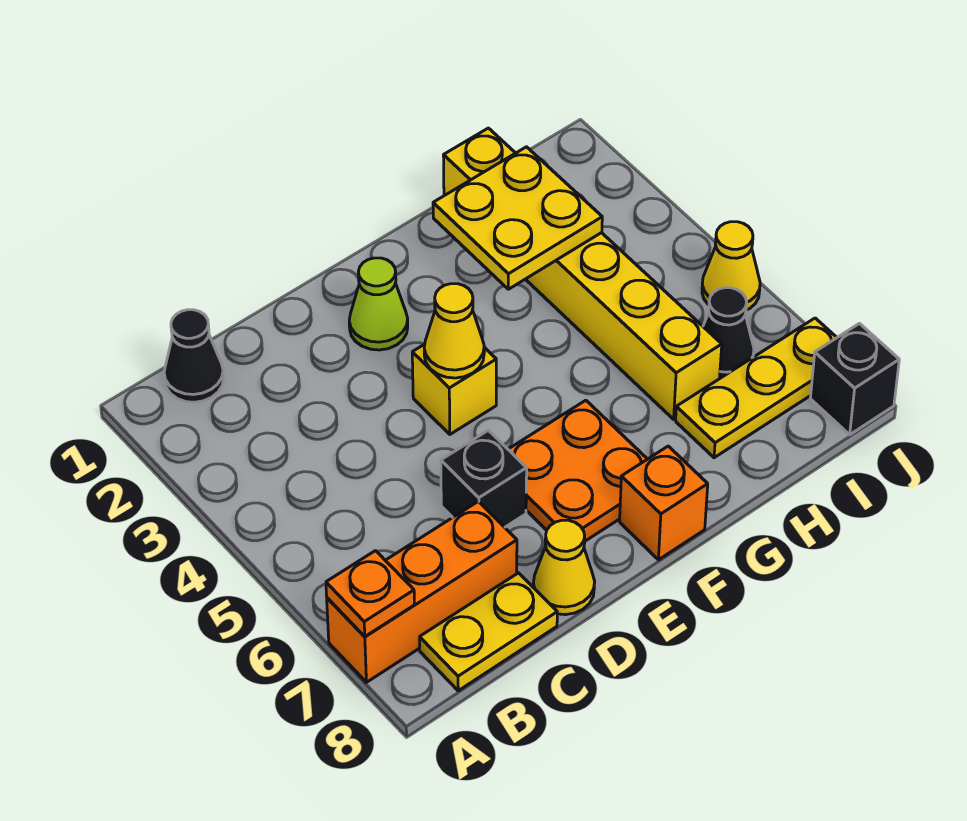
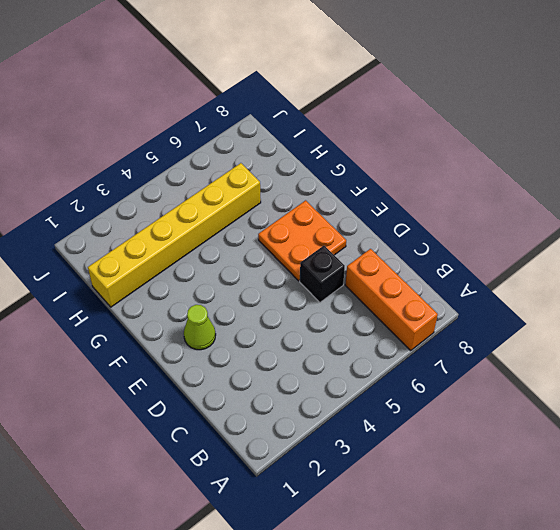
none -> black cone B1 level 1
none -> yellow plate B8:C8 level 1
none -> yellow cone D8 level 1

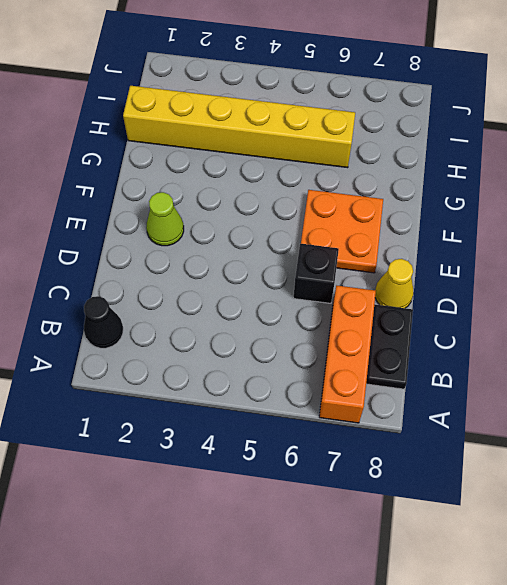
black plate B8:C8 level 1 -> yellow plate B8:C8 level 1
none -> yellow brick E4 level 1
none -> orange brick F8 level 1
none -> yellow plate H7:J7 level 1

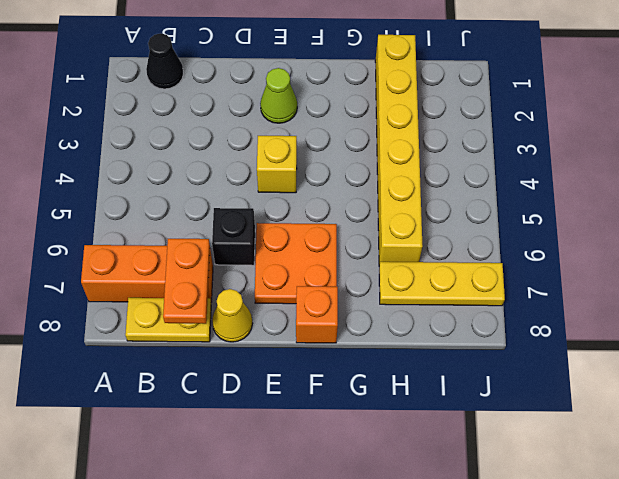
orange plate C7:C8 level 2 -> none
none -> black cone I6 level 1
none -> yellow cone J5 level 1
none -> black brick J8 level 1

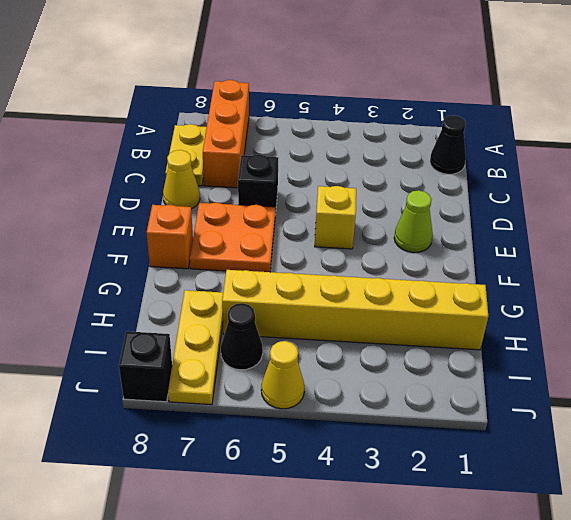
none -> orange plate A7 level 2
none -> yellow cone E4 level 2
none -> yellow plate G2:H3 level 2

